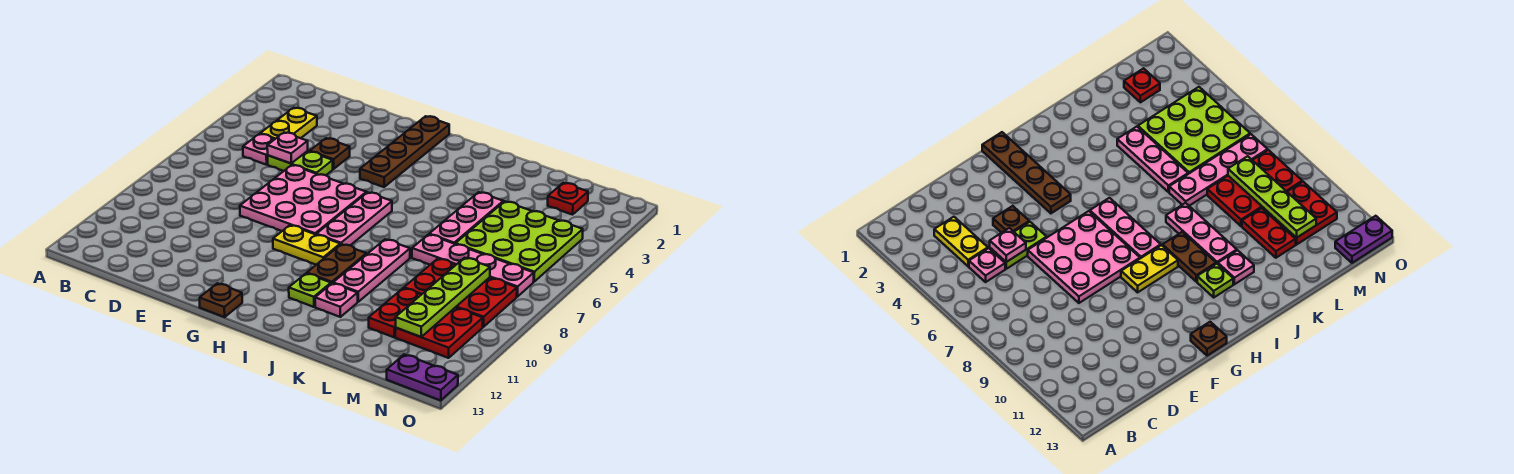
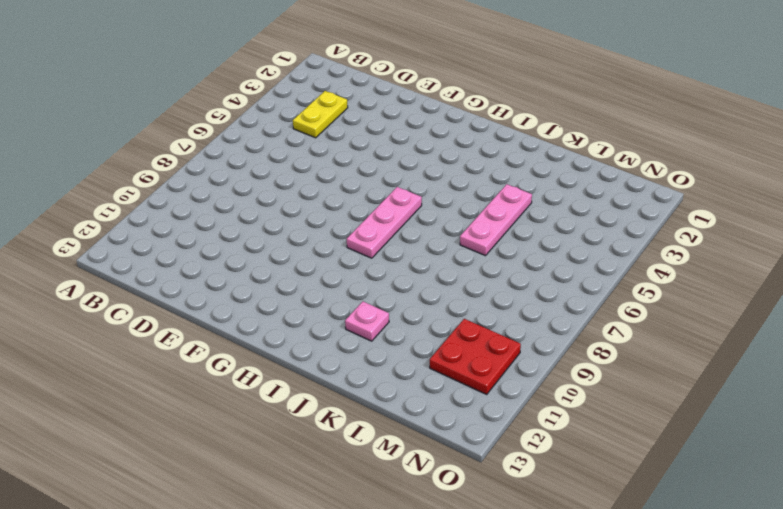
none -> pink plate C5 level 1
none -> lime plate D5:E5 level 1
none -> brown plate E4 level 1

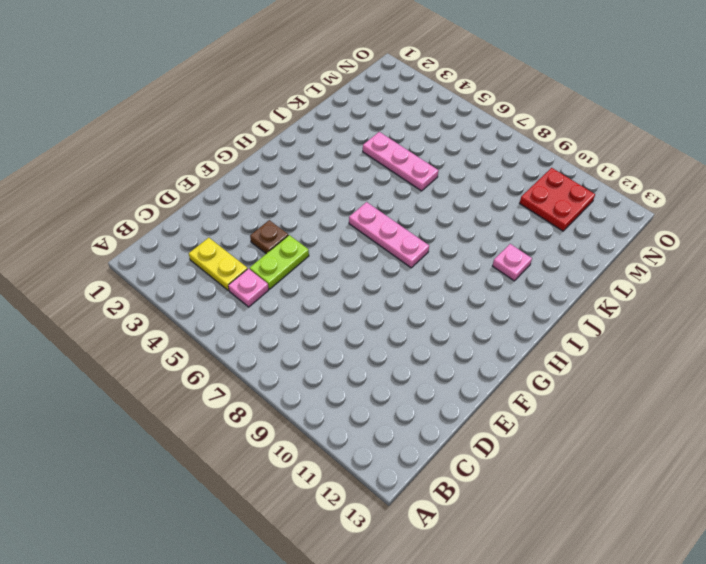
none -> pink plate E6:G8 level 1
none -> brown plate G1:G4 level 1
none -> yellow plate G9:H9 level 1

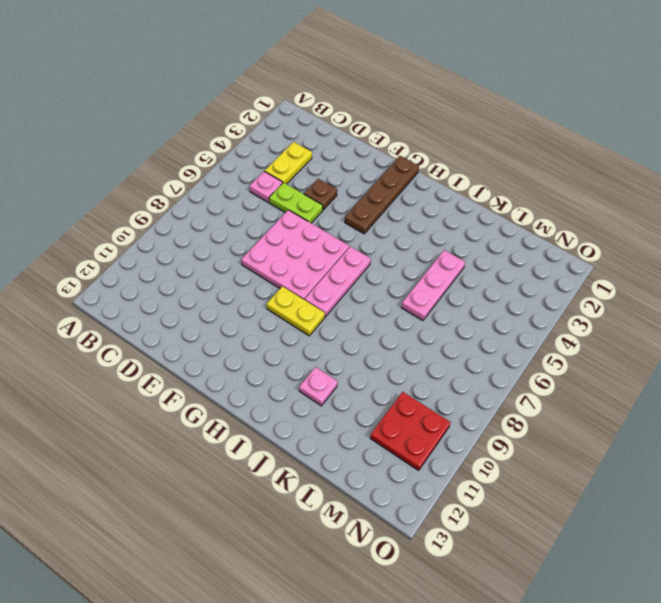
none -> brown plate G13 level 1
none -> brown plate I9:I10 level 1
none -> lime plate I11 level 1

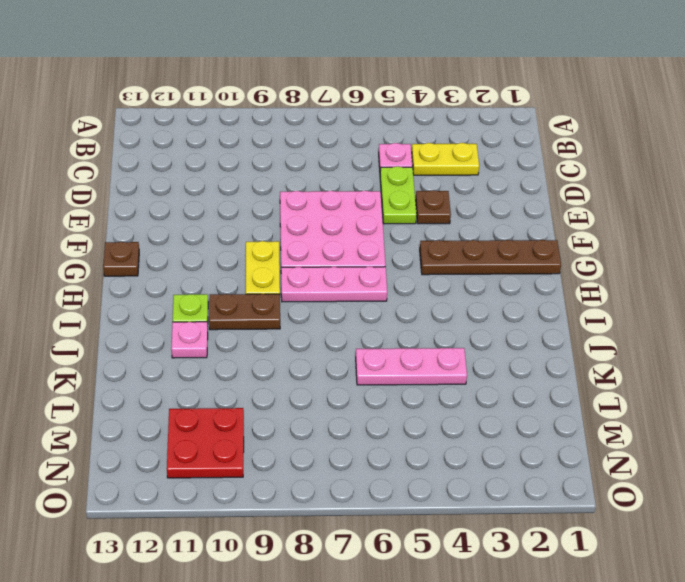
none -> pink plate J8:J10 level 1
none -> pink plate K7:N7 level 1
none -> lime plate L4:N6 level 1

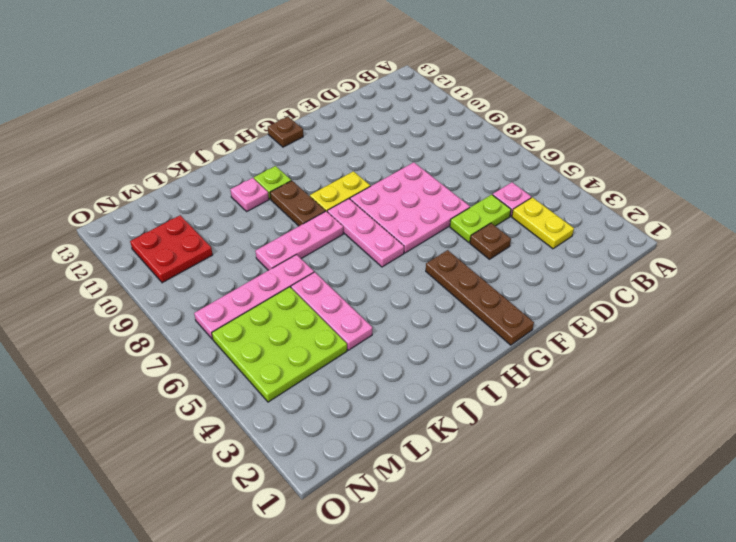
pink plate I8:K8 level 1 -> pink plate J8:J10 level 1
none -> red plate L8:N9 level 1
none -> red plate L10:L11 level 1
none -> red plate M2 level 1

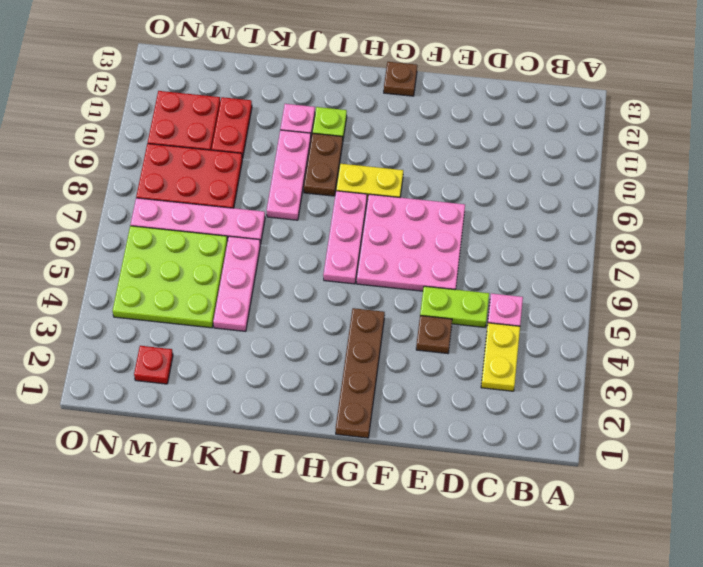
none -> purple plate N13:O13 level 1
none -> pink plate D5 level 2
none -> lime plate M8:M11 level 2

